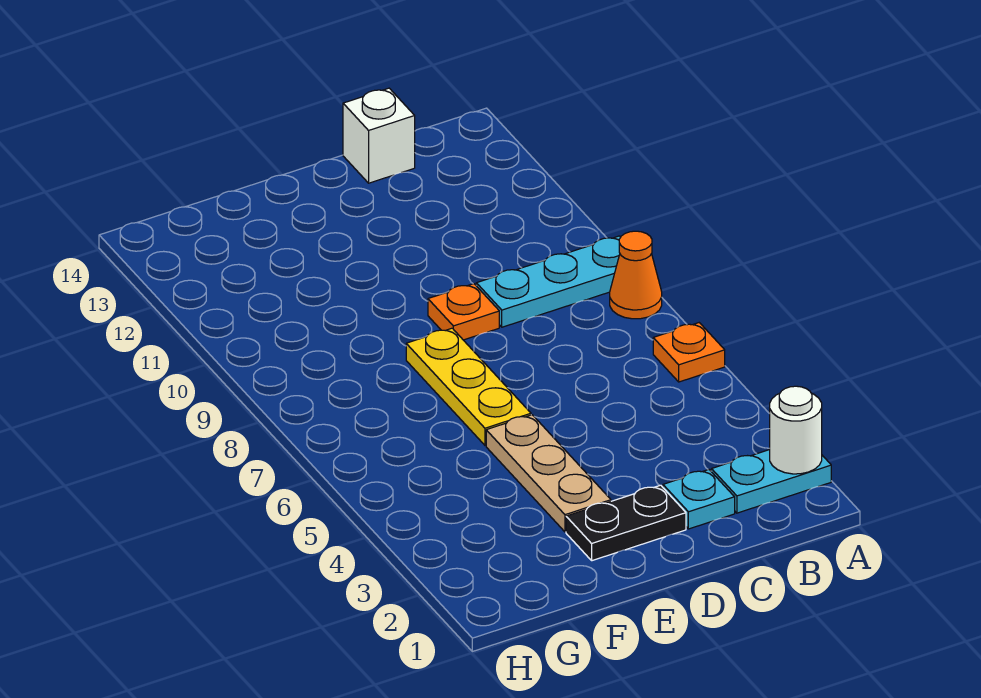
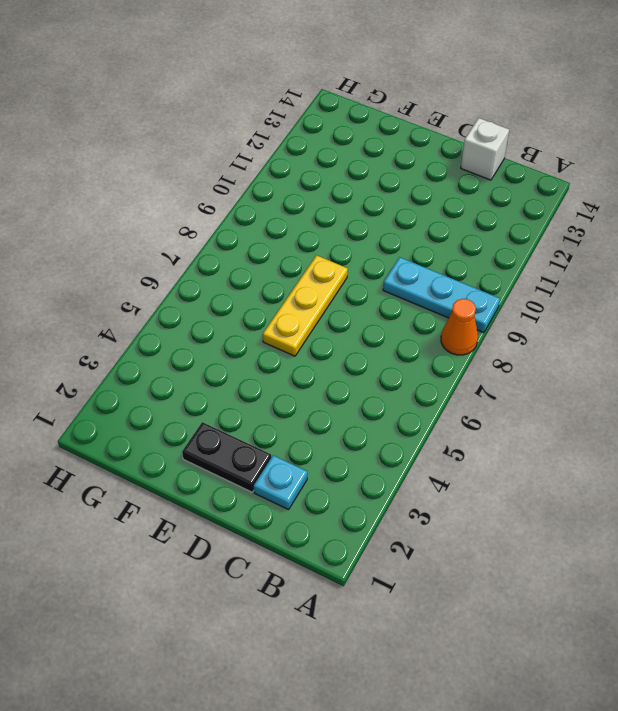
none -> cyan plate A2:B2 level 1
none -> orange plate A6 level 1

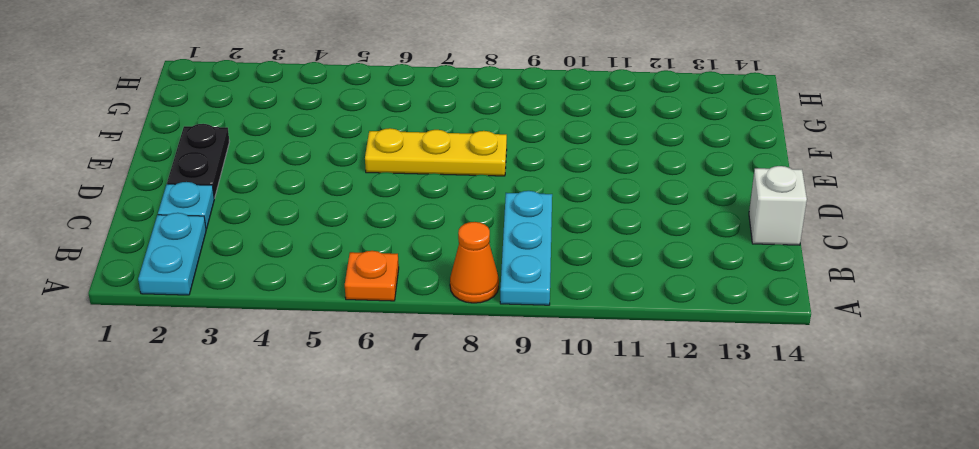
none -> orange plate D9 level 1
none -> tan plate E3:E5 level 1

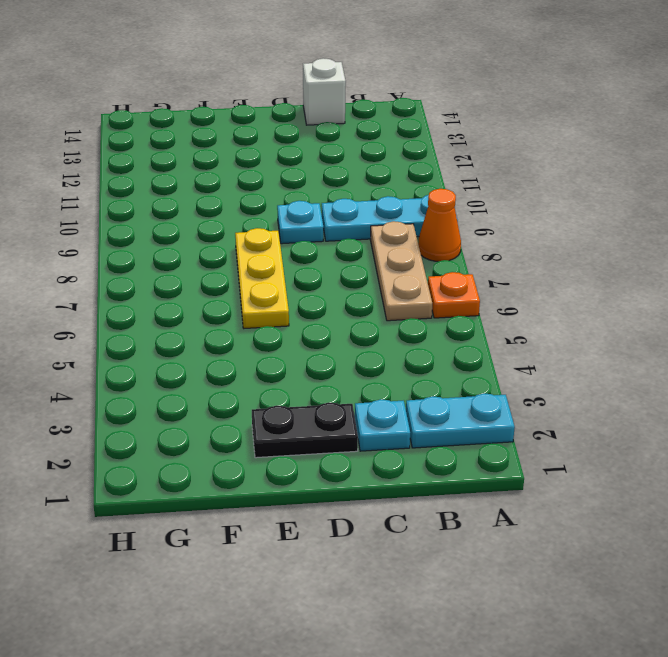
tan plate B6:B8 level 1 -> tan plate E3:E5 level 1
cyan plate D9 level 1 -> orange plate D9 level 1
none -> white round brick A2 level 2

